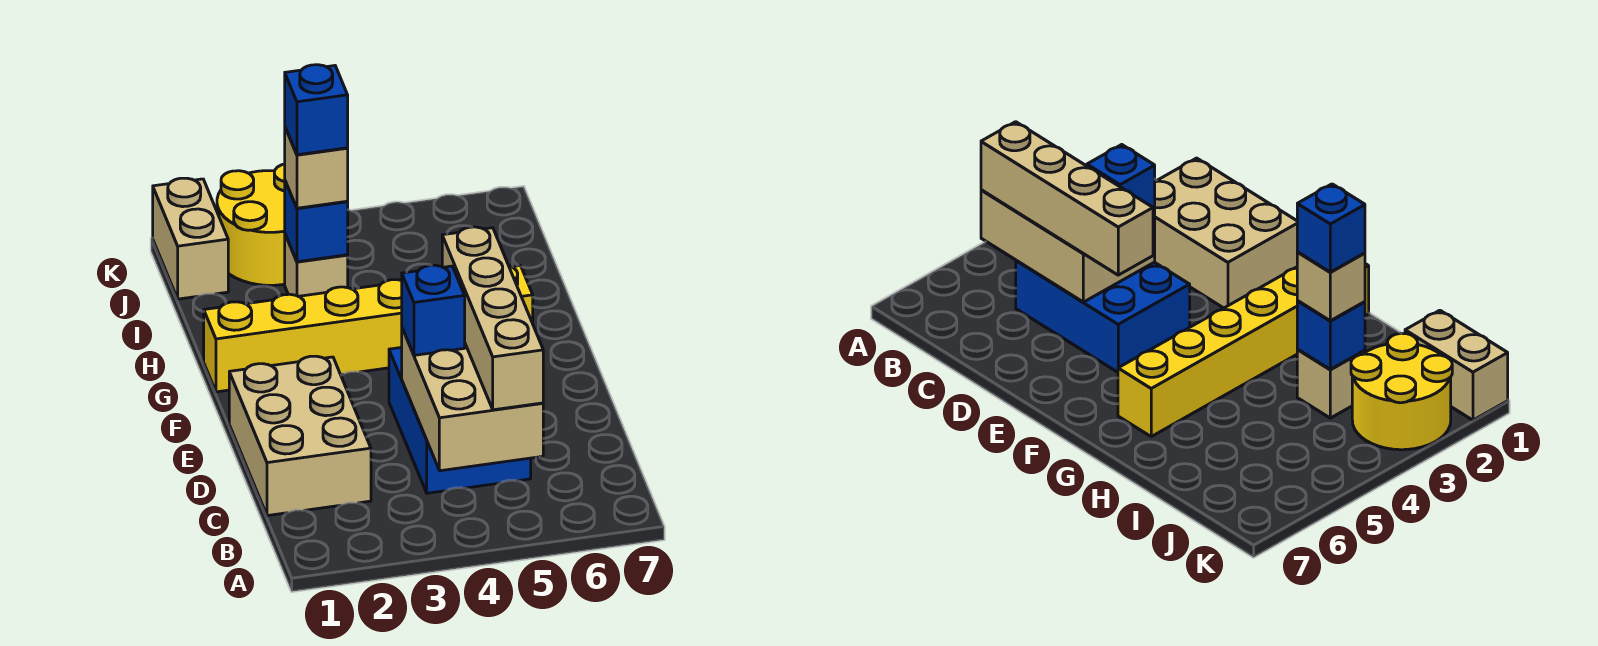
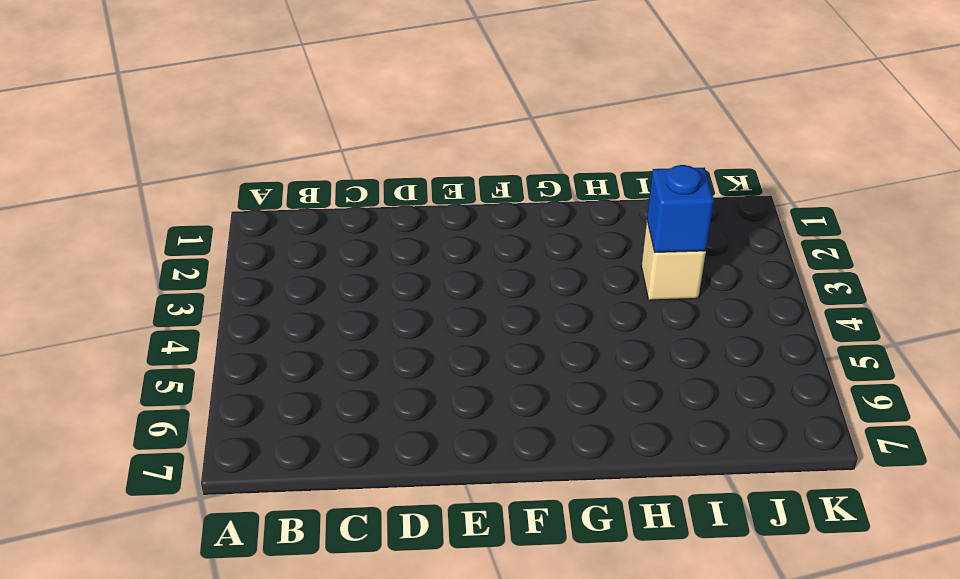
none -> tan brick C1:E2 level 1
none -> blue brick C4:E5 level 1
none -> yellow brick G1:G6 level 1

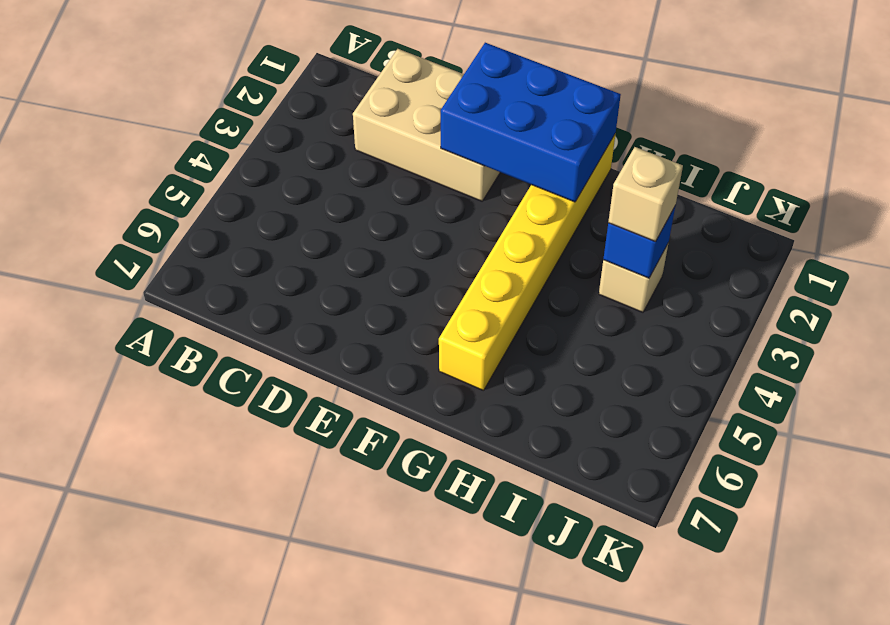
blue brick E1:G2 level 2 -> blue brick C4:E5 level 1
none -> tan brick J1:K1 level 1
none -> yellow round brick J2:K3 level 1
none -> tan brick B4:D5 level 2

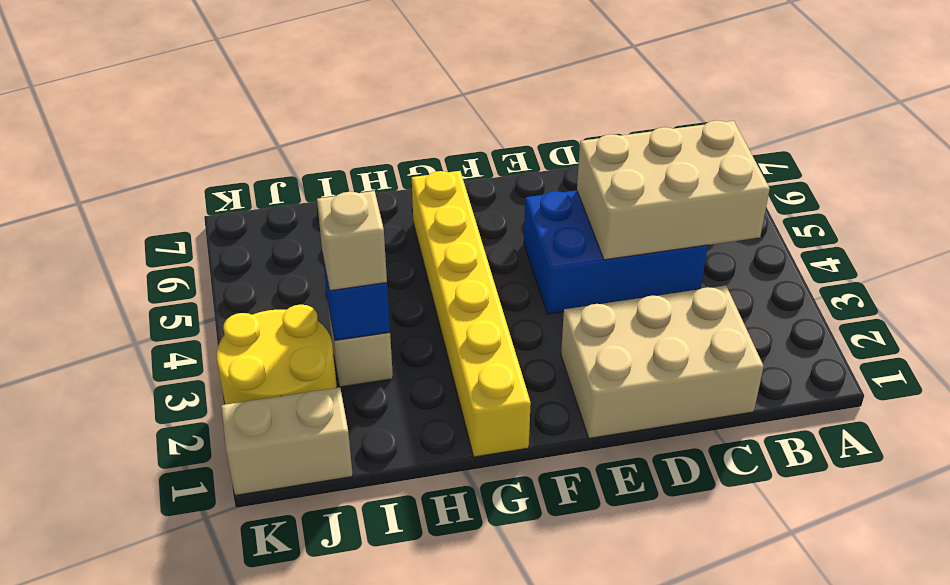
none -> tan brick B5:E5 level 3
none -> blue brick D4 level 3
none -> blue brick I3 level 4

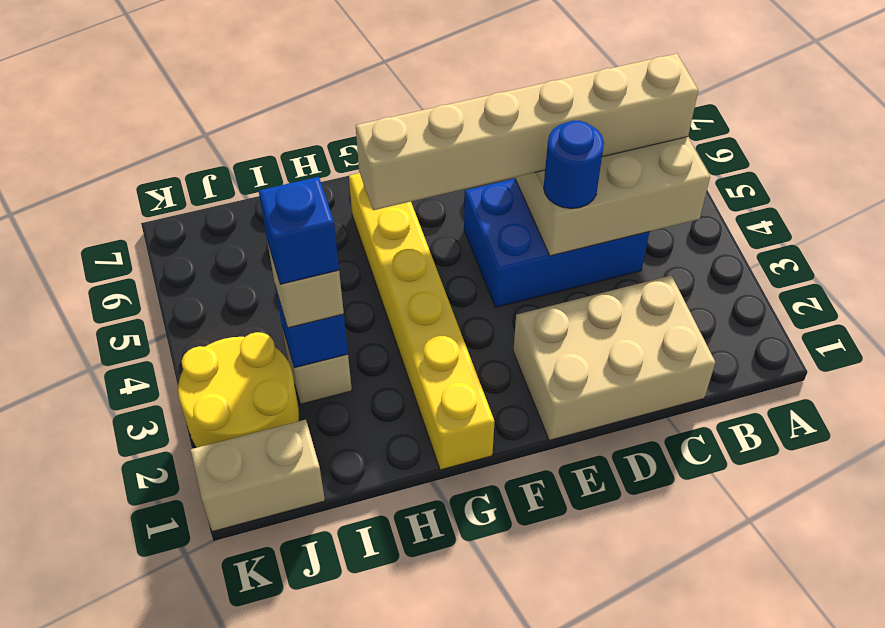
tan brick B5:G5 level 3 -> tan brick B5:E5 level 3
blue round brick D4 level 3 -> blue brick D4 level 3

